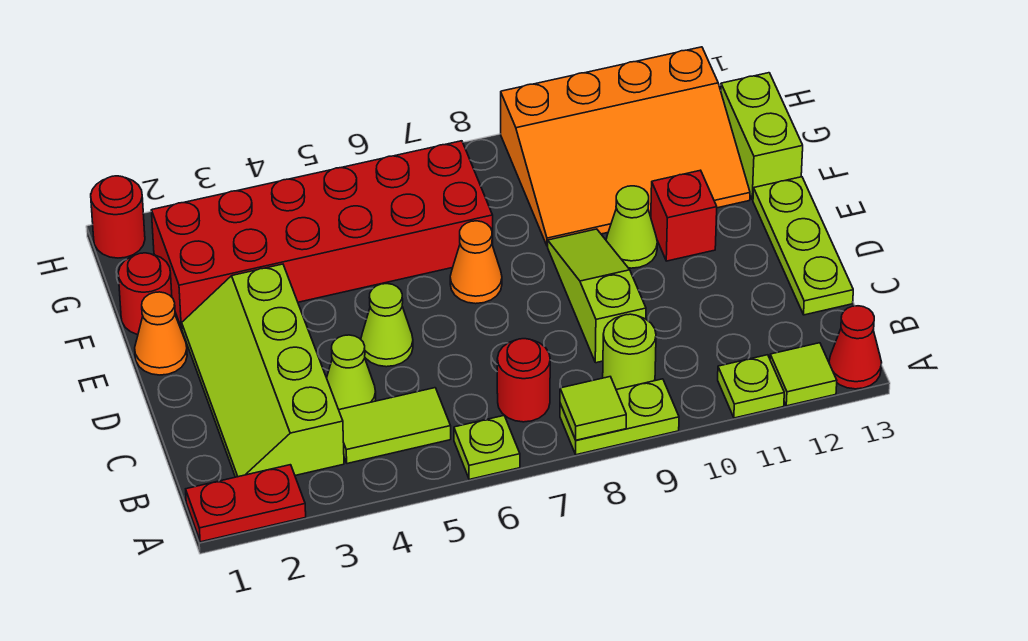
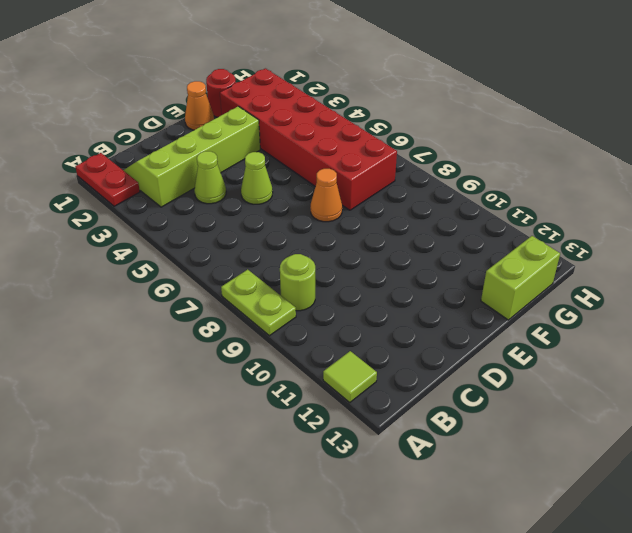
none -> lime plate A6 level 1
none -> lime plate A11 level 1
none -> red cone A13 level 1

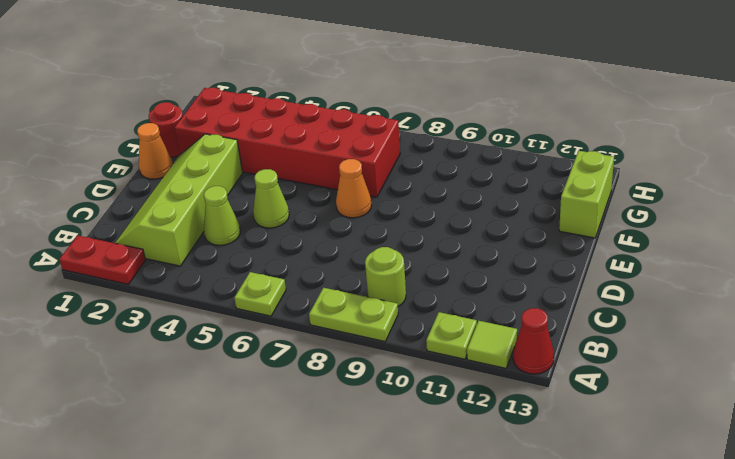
none -> lime tile B4:B5 level 1
none -> red round brick B7 level 1
none -> lime slope C9:E9 level 1 top C

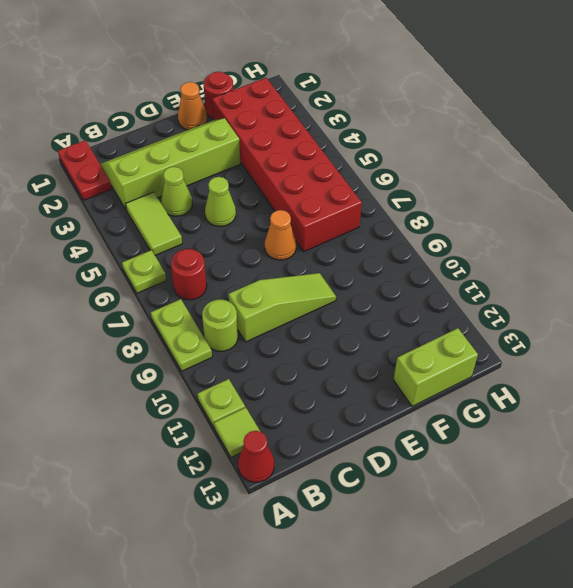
none -> lime plate C13:E13 level 1
none -> lime cone E10 level 1
none -> red brick E11 level 1

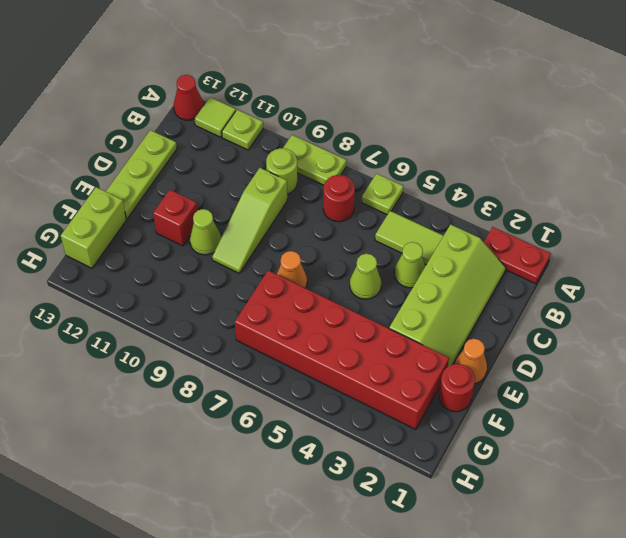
none -> orange slope F9:H12 level 1 top H
none -> red round brick H1 level 1
none -> lime tile A8 level 2

